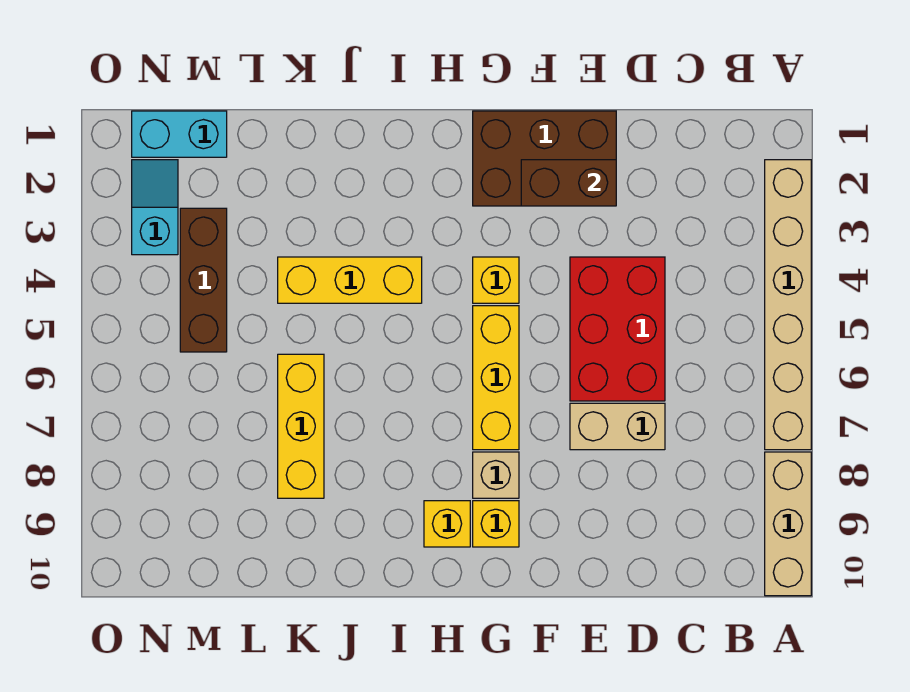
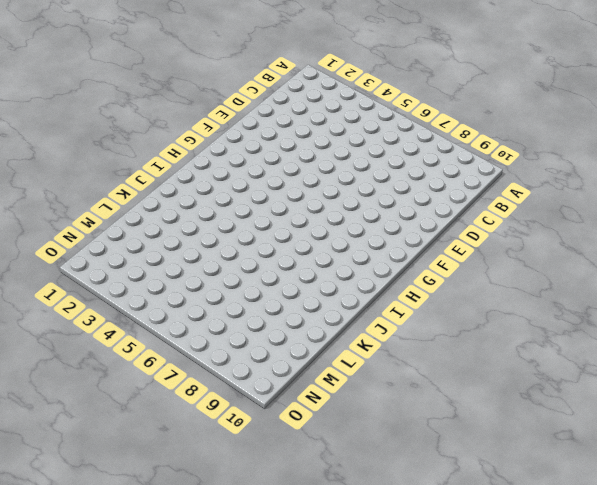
none -> tan brick A2:A7 level 1
none -> tan brick A8:A10 level 1
none -> red brick D4:E6 level 1

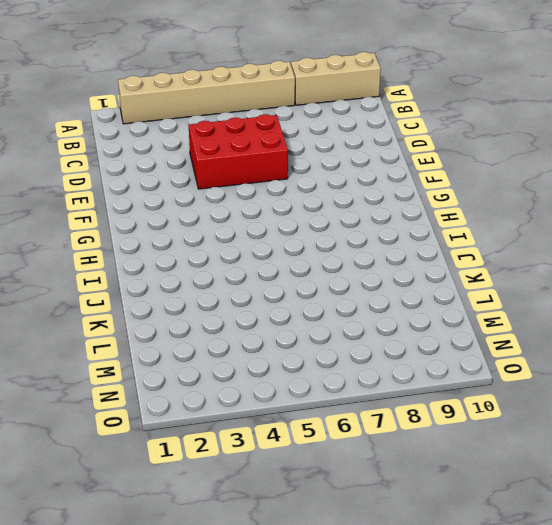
none -> tan brick D7:E7 level 1
none -> brown brick E1:G2 level 1
none -> yellow brick G4 level 1

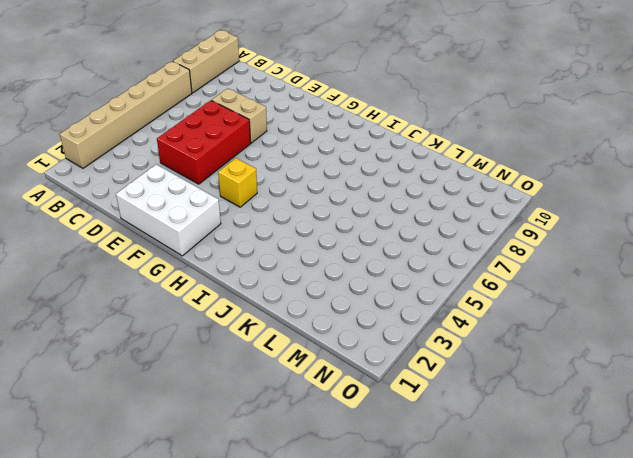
white brick E1:G2 level 1 -> brown brick E1:G2 level 1
none -> yellow brick G5:G7 level 1
none -> tan brick G8 level 1
none -> yellow brick G9 level 1

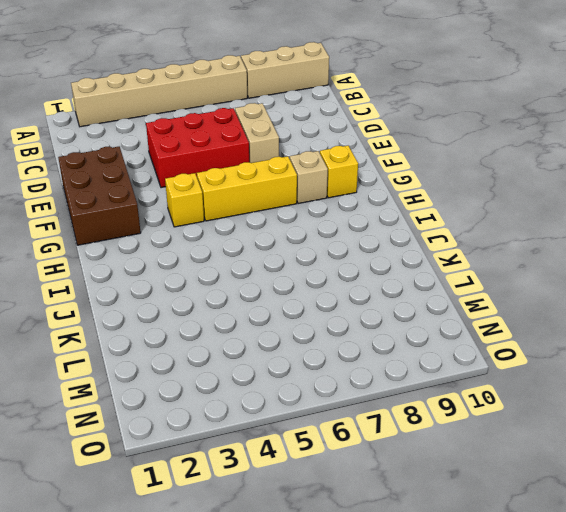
none -> yellow brick H9 level 1
none -> yellow brick I4:K4 level 1
none -> yellow brick K6:K8 level 1

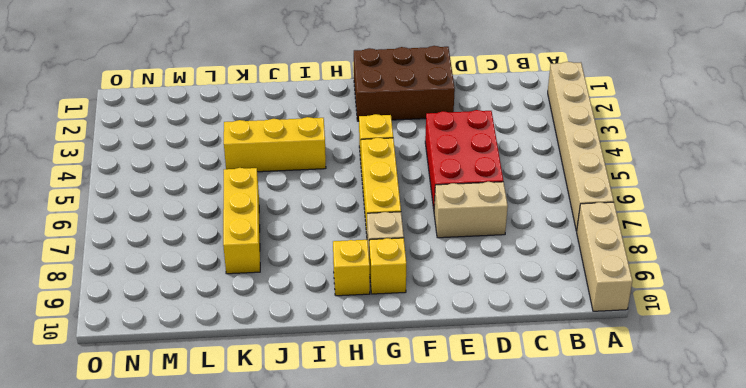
none -> cyan brick M1:N1 level 1
none -> brown brick M3:M5 level 1
none -> cyan slope N2:N3 level 1 top 3

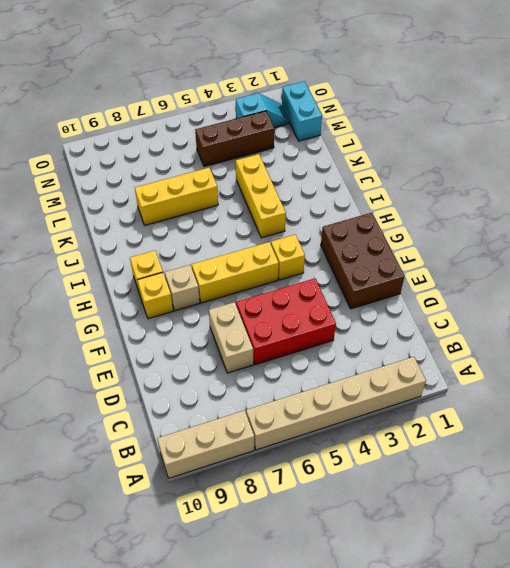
none -> brown brick E2:F2 level 2

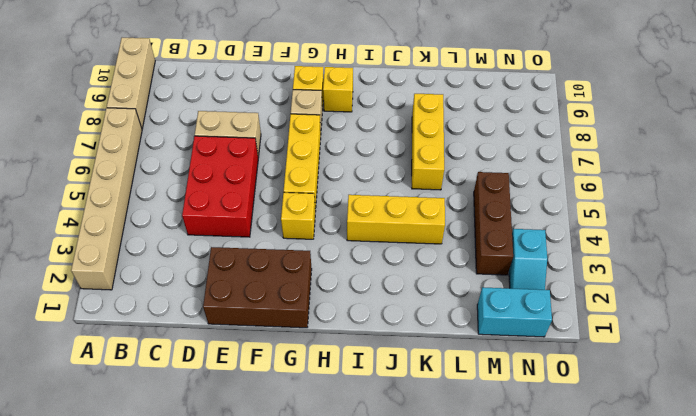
none -> brown brick E2:F2 level 2

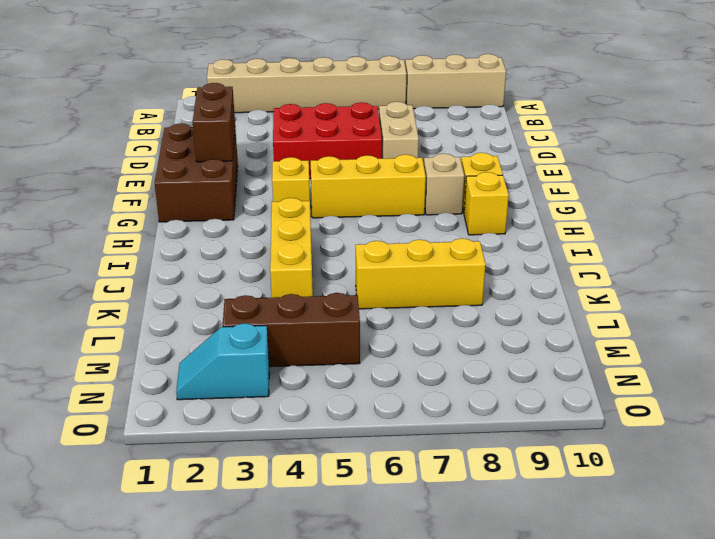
none -> cyan brick M1:N1 level 1

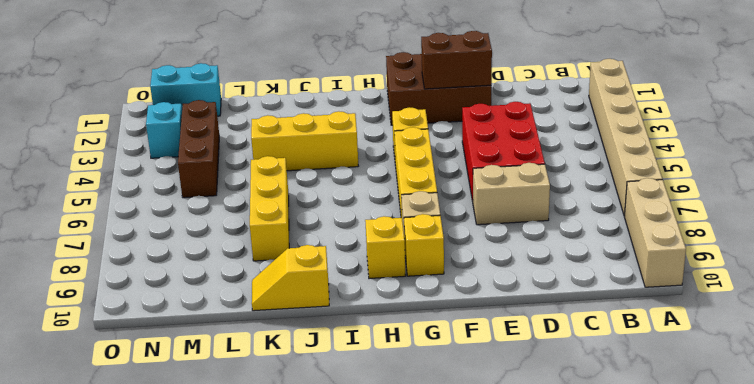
yellow slope J10:K10 level 1 top J -> none

